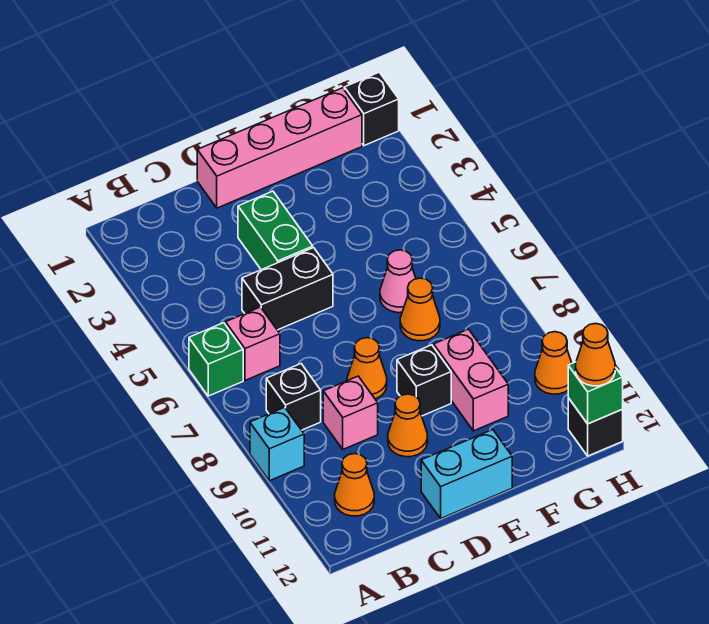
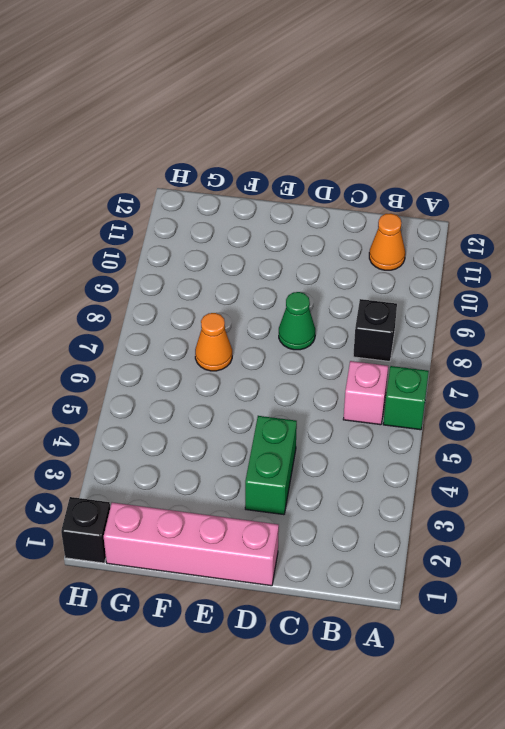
green cone D8 level 1 -> orange cone D8 level 1
none -> cyan brick A9 level 1
none -> black brick C5:D5 level 1
none -> pink brick C9 level 1

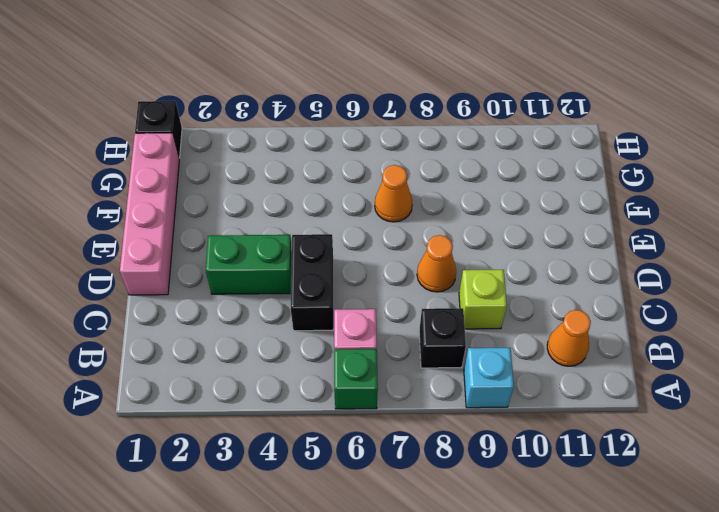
lime brick C9 level 1 -> pink brick C9 level 1
none -> orange cone D10 level 1
none -> cyan brick D12:E12 level 1
none -> black brick E9 level 1

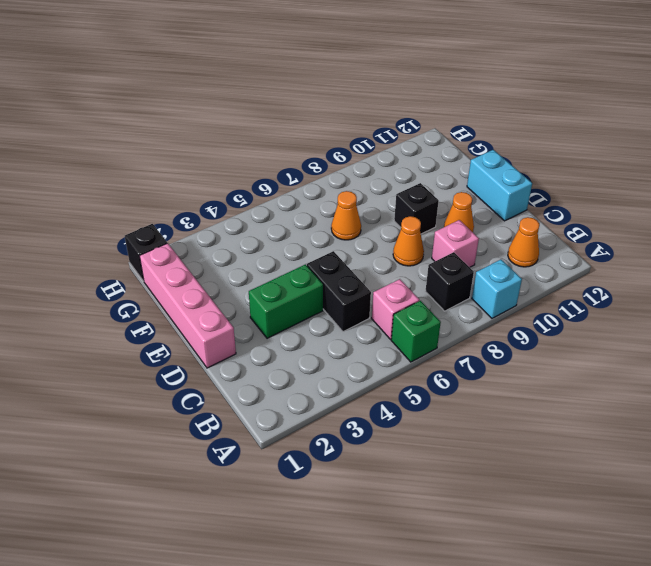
none -> pink cone F6 level 1
none -> pink brick F9:F10 level 1
none -> orange cone H10 level 1

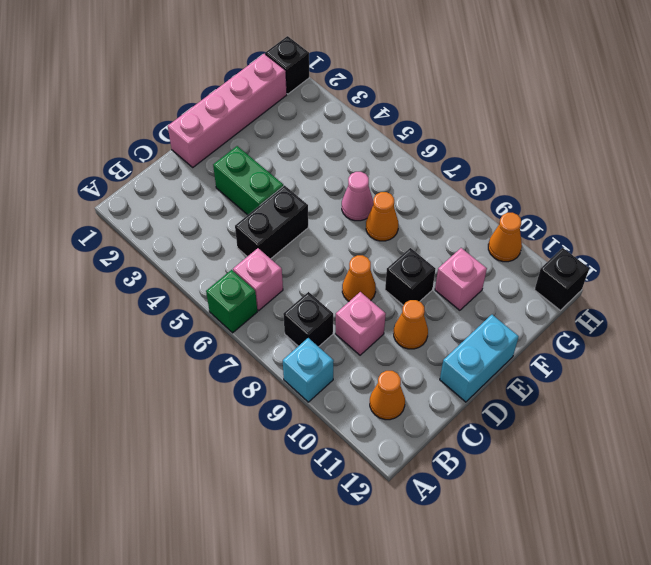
pink brick F10 level 1 -> pink brick F9:F10 level 1
none -> green brick H12 level 2
none -> orange cone H12 level 3

